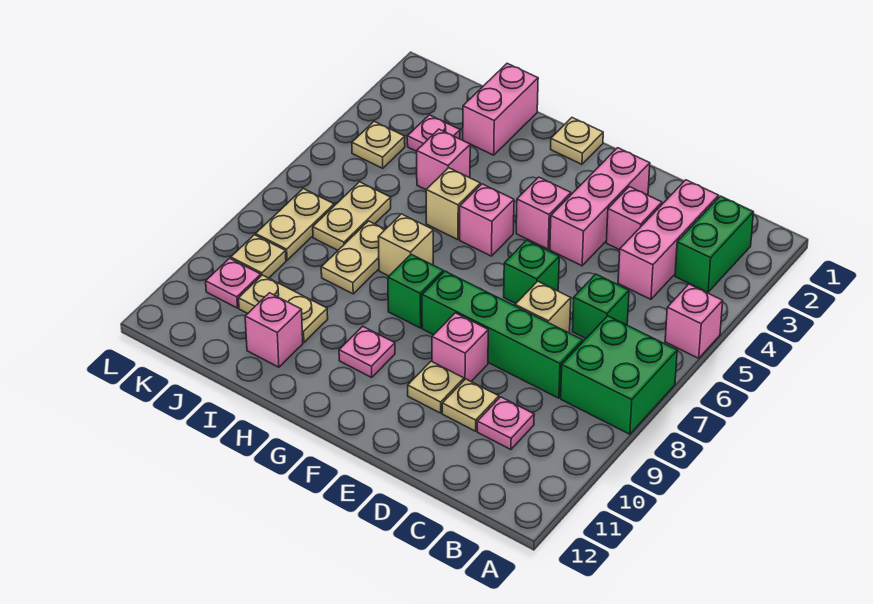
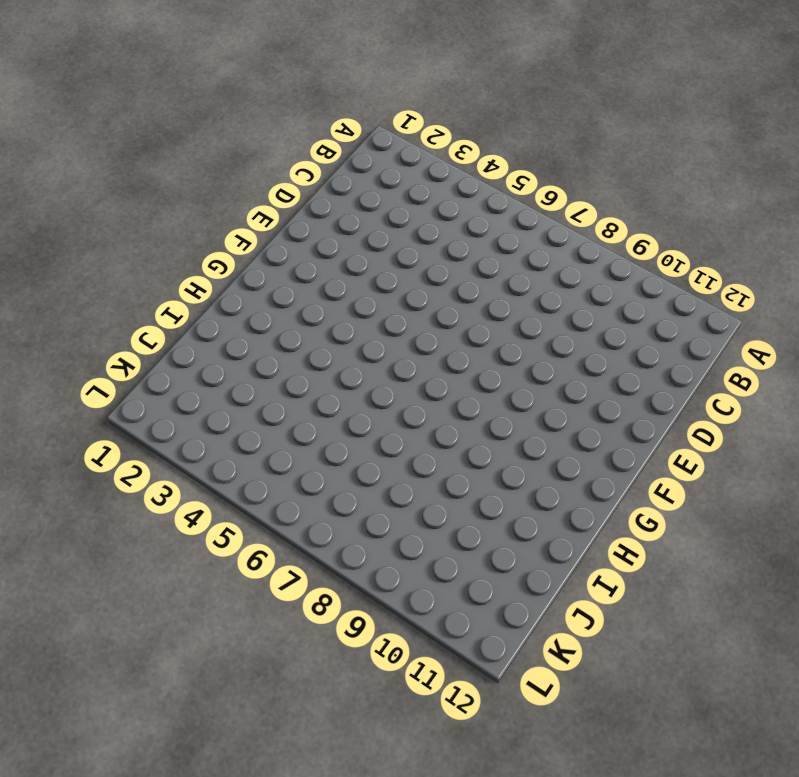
none -> pink brick A5 level 1
none -> green brick A7:B8 level 1
none -> green brick B2:B3 level 1
none -> pink brick C2:C4 level 1

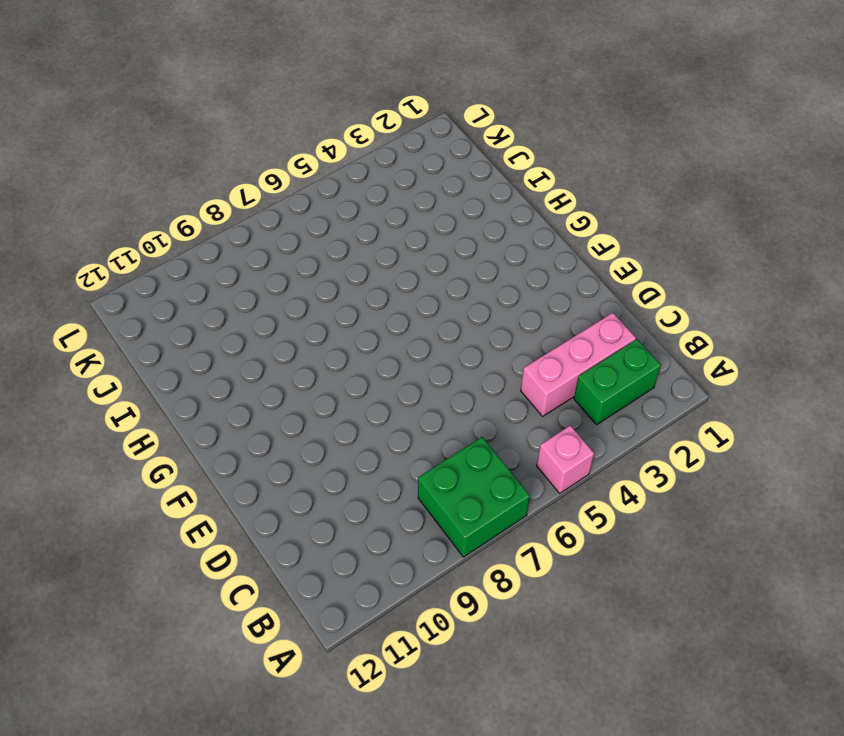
none -> green brick C6 level 1
none -> green brick C8:F8 level 1
none -> pink plate C10 level 1
none -> pink brick D3 level 1

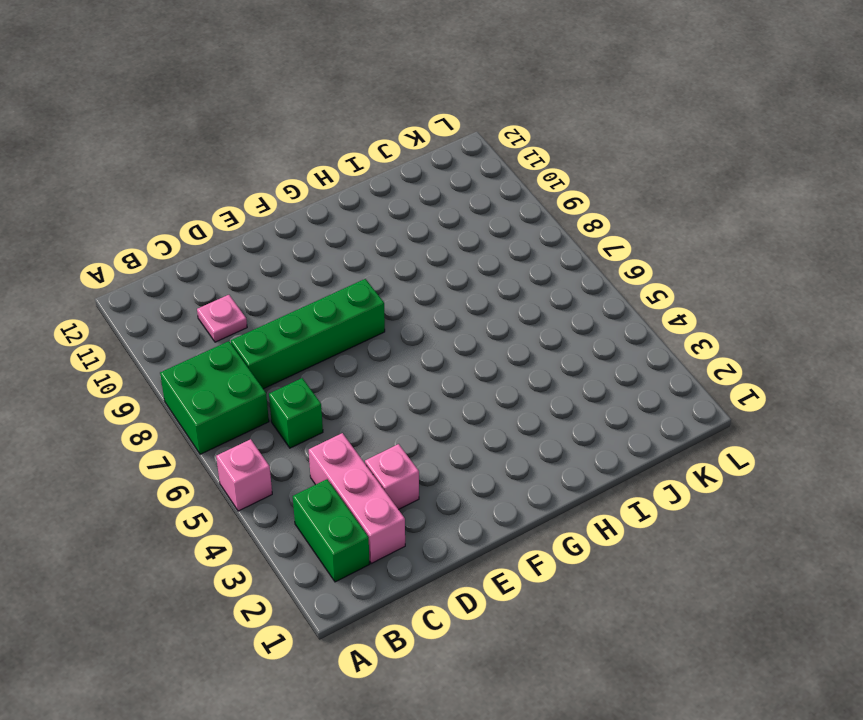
none -> tan brick D7 level 1
none -> tan plate D10 level 1
none -> pink brick E2:E4 level 1
none -> green brick E6 level 1

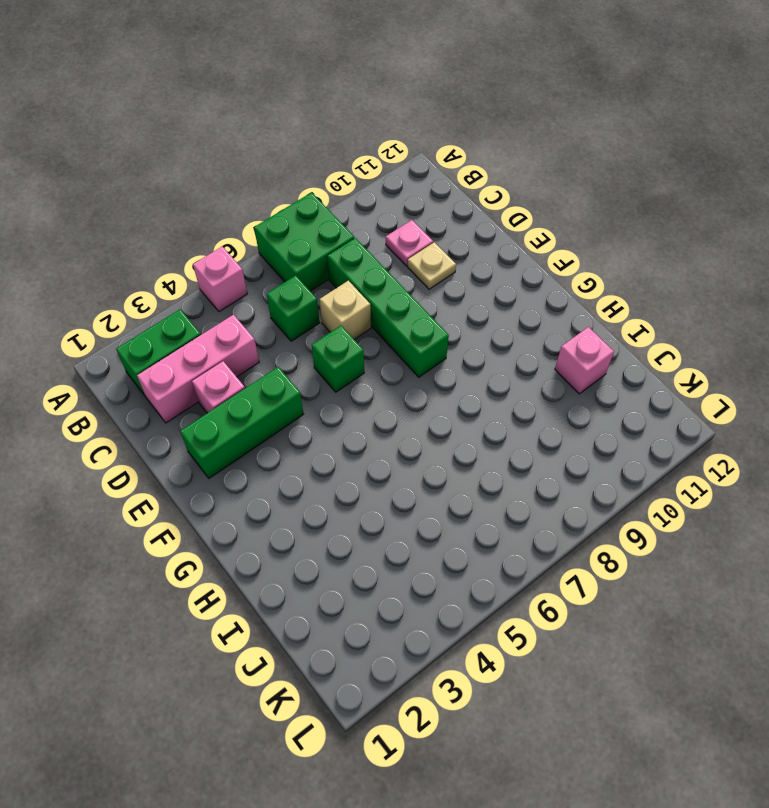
green brick E2:E4 level 1 -> pink brick E2:E4 level 1
none -> pink brick E9 level 1
none -> tan plate E10 level 1
none -> pink brick F4 level 1
none -> tan plate G1 level 1

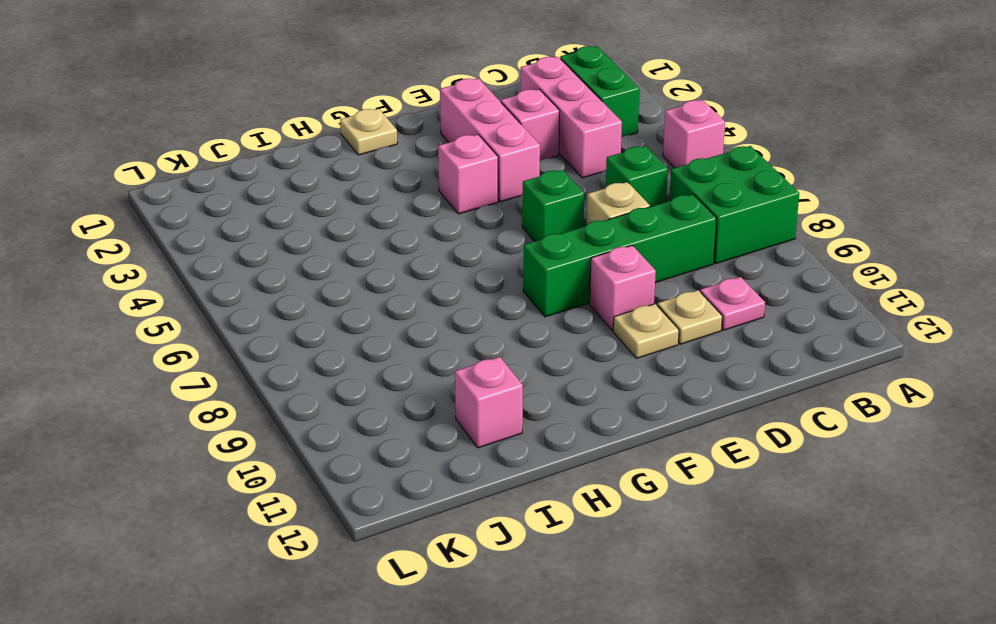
none -> pink brick G5 level 1
none -> green brick G8 level 1
none -> pink plate G10 level 1
none -> tan brick H5 level 1

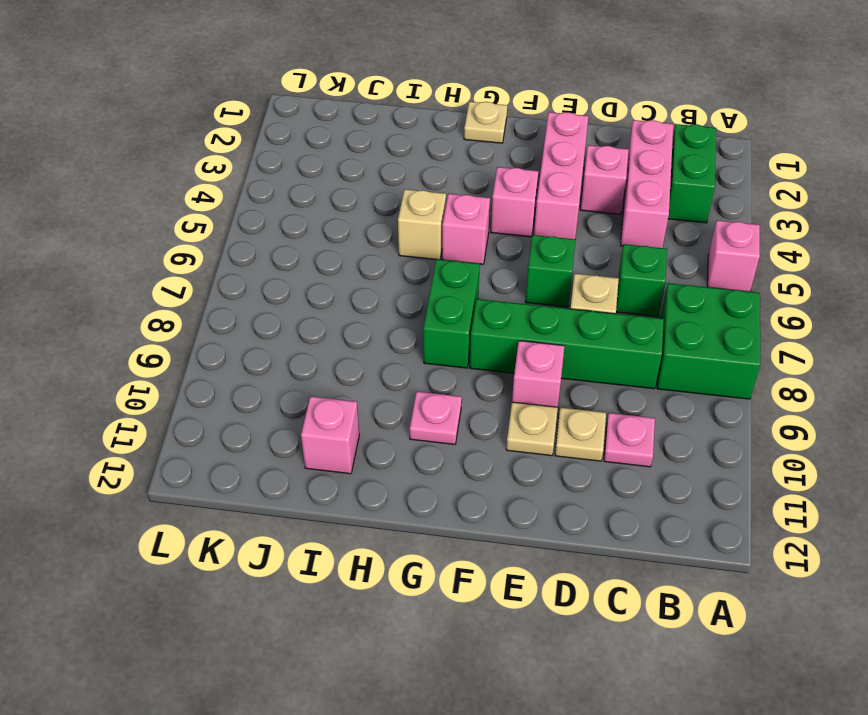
green brick G7:G8 level 1 -> green brick G8 level 1
none -> tan brick H7 level 1
none -> pink brick I1:I2 level 1
none -> pink brick I4 level 1
none -> tan plate I7:I8 level 1

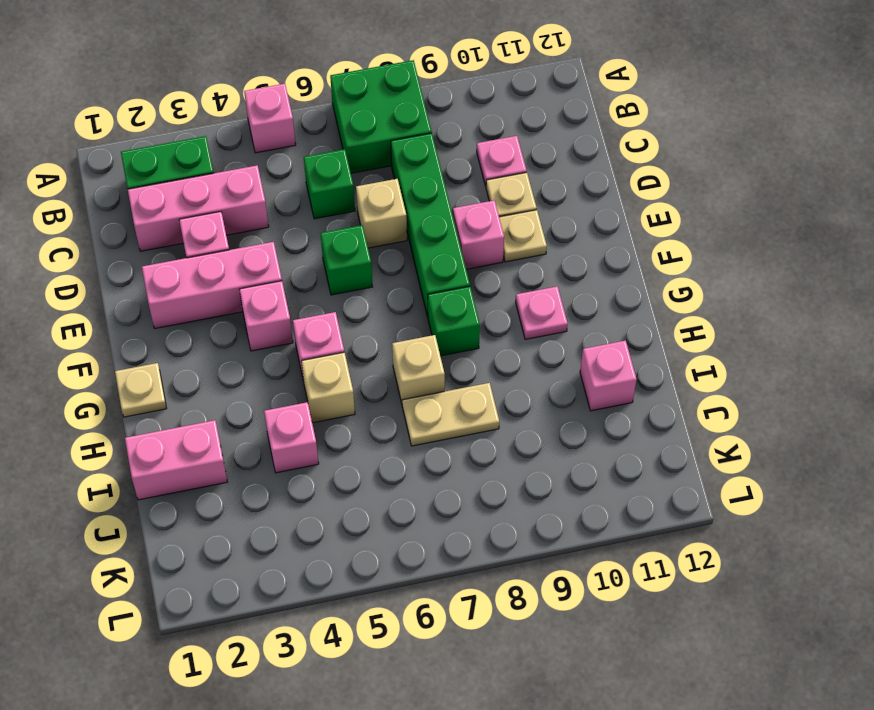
none -> tan plate I10:J10 level 1
none -> pink plate J3 level 1
none -> tan plate J6:J7 level 1
none -> tan plate K4 level 1

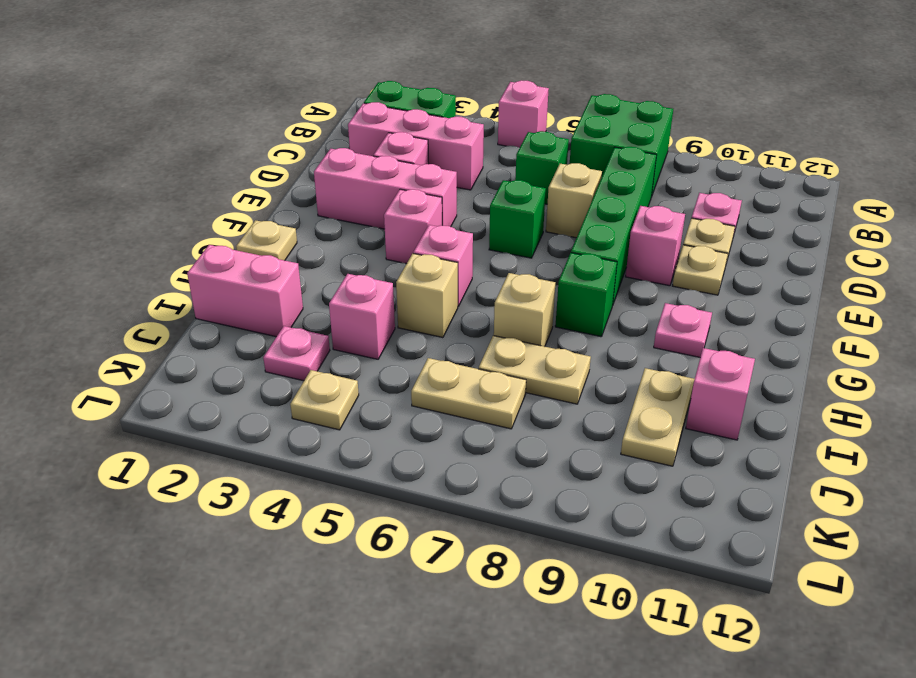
none -> tan plate K7:K8 level 1
none -> tan plate K9 level 1
none -> pink plate K10 level 1

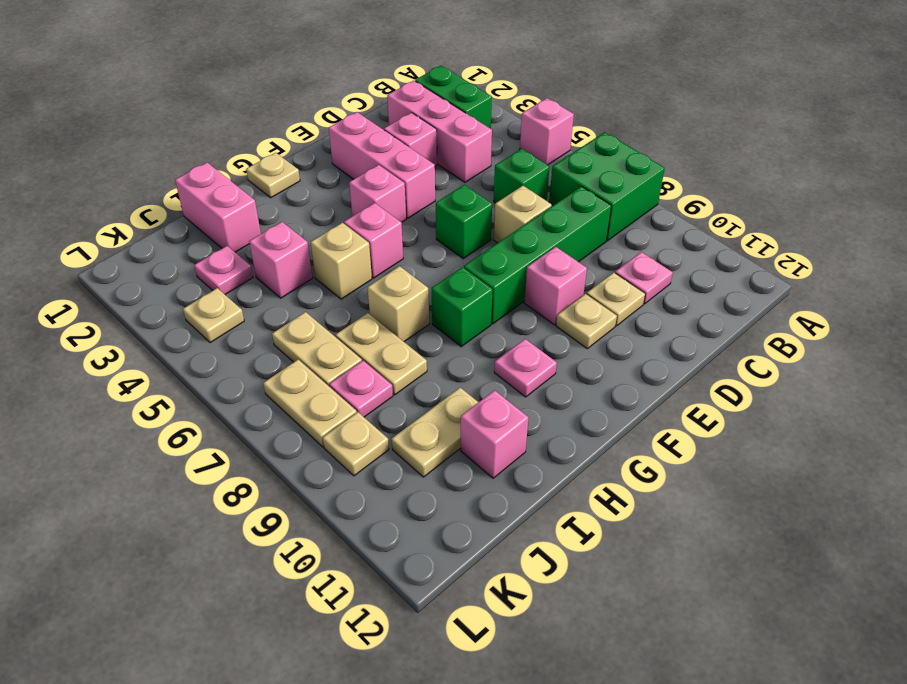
pink plate J8 level 1 -> pink plate K10 level 1

